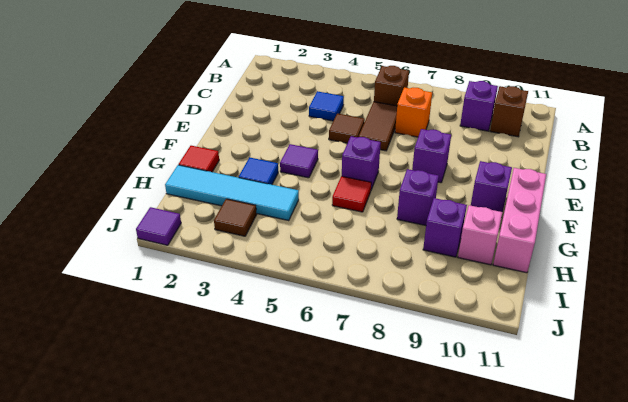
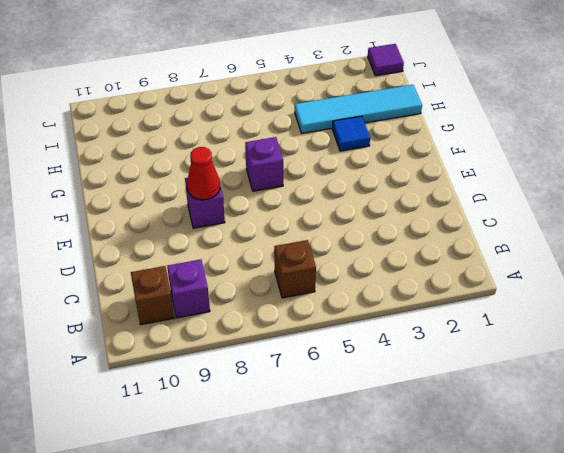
red cone E8 level 2 -> none
none -> blue tile C4 level 1
none -> brown tile C6:D6 level 1
none -> orange brick C7 level 1

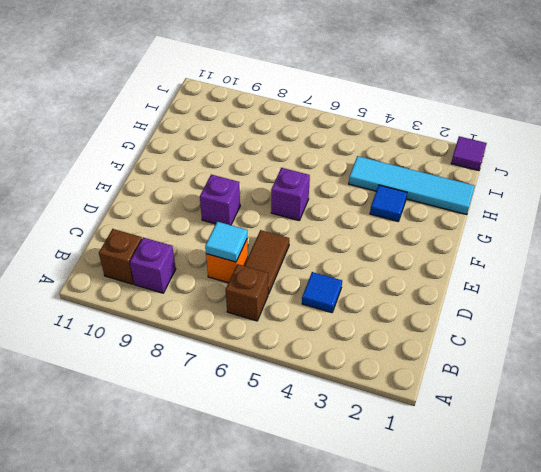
cyan tile C7 level 2 -> none
none -> brown tile D5 level 1
none -> purple tile F4 level 1
none -> purple brick F10 level 1

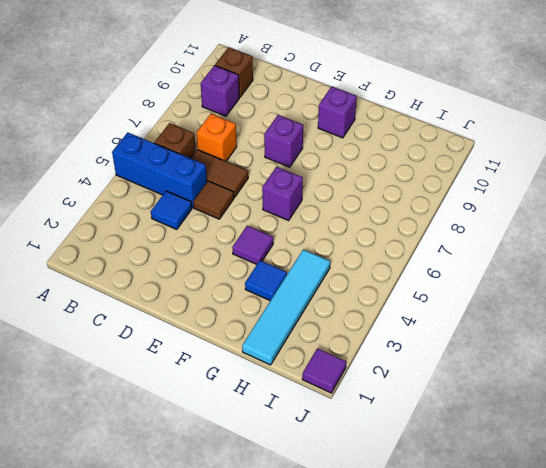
blue brick A5:C5 level 1 -> none
none -> pink brick F11:H11 level 1
none -> red tile G1 level 1
none -> red tile G6 level 1

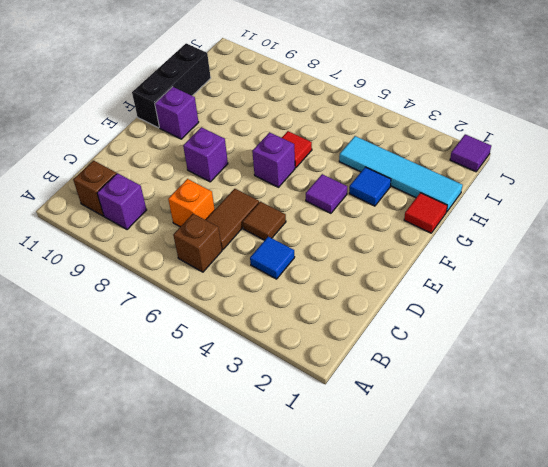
black brick F11:H11 level 1 -> pink brick F11:H11 level 1
none -> purple brick G8 level 1
none -> purple brick H9 level 1
none -> pink brick H10 level 1

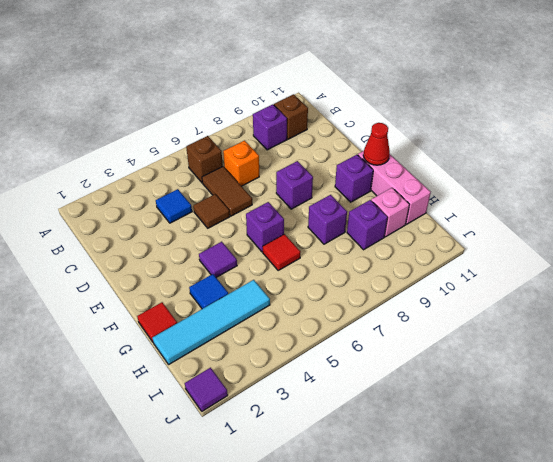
red cone F11 level 2 -> none
none -> brown tile I3 level 1

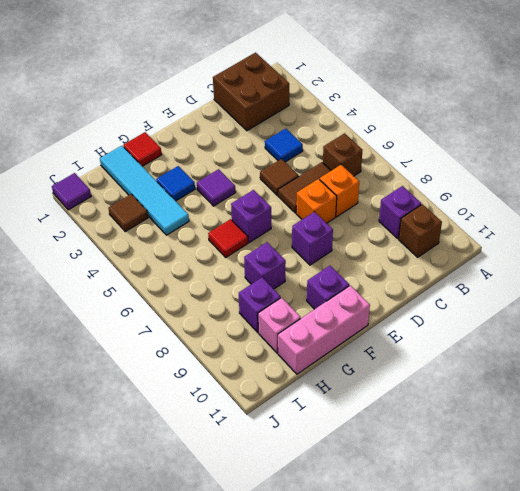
brown brick B1:C2 level 1 -> none
orange brick D7 level 1 -> none

